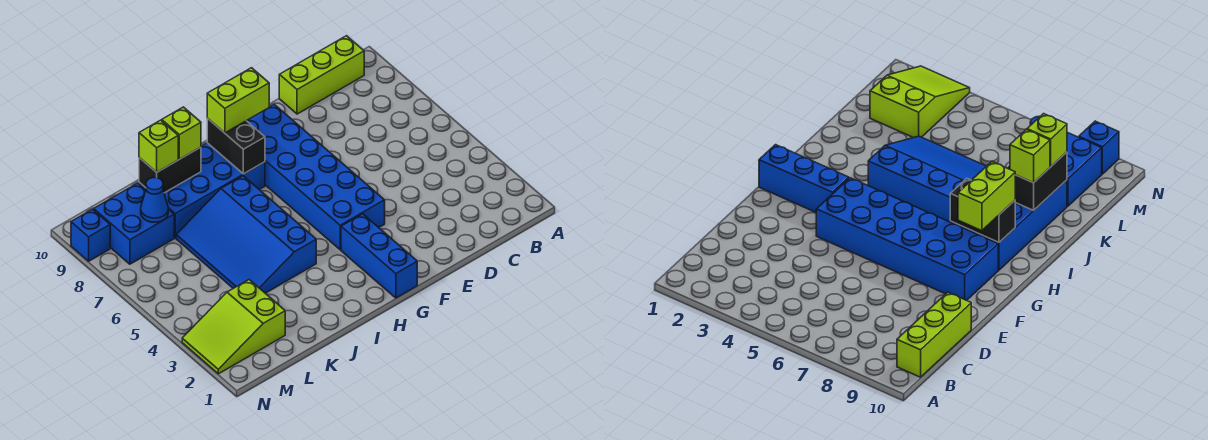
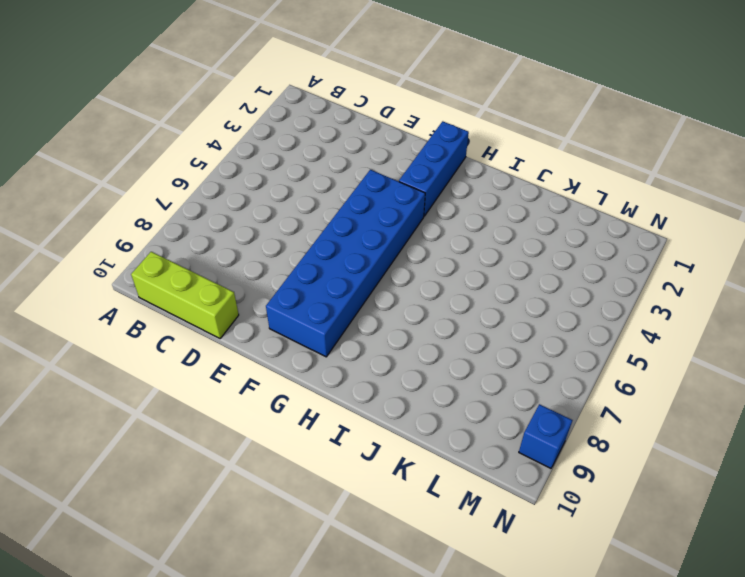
none -> blue brick H8:K9 level 1
none -> blue slope I4:K7 level 1 top I
none -> lime slope L2:N3 level 1 top L

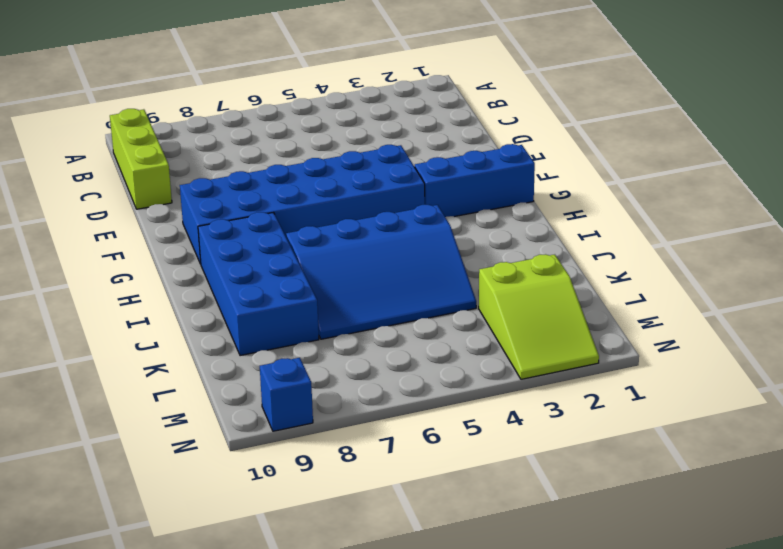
none -> blue brick L8:M9 level 1
none -> black brick H8:H9 level 2
none -> black brick J9:K9 level 2

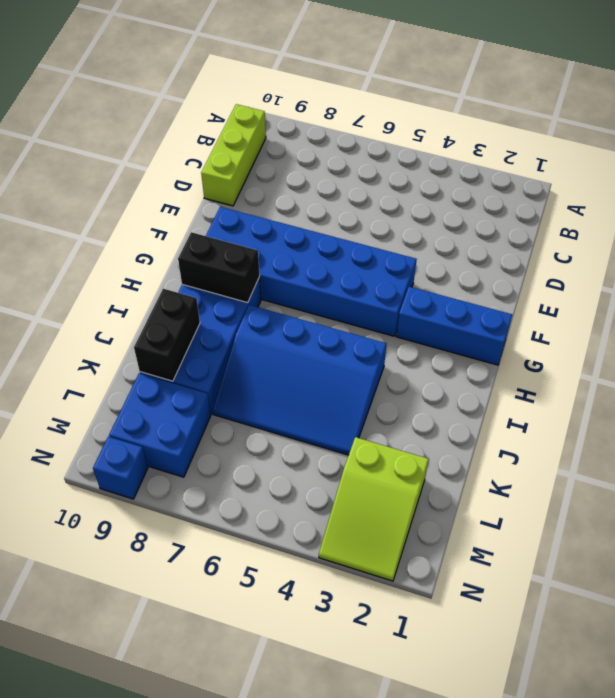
none -> blue cone L8 level 2
none -> lime brick G9:H9 level 3
none -> lime brick J9 level 3

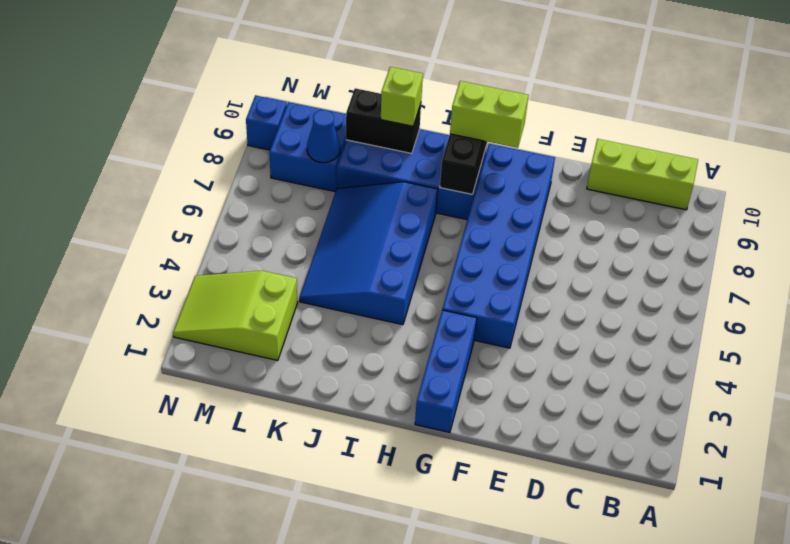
none -> lime brick K9 level 3

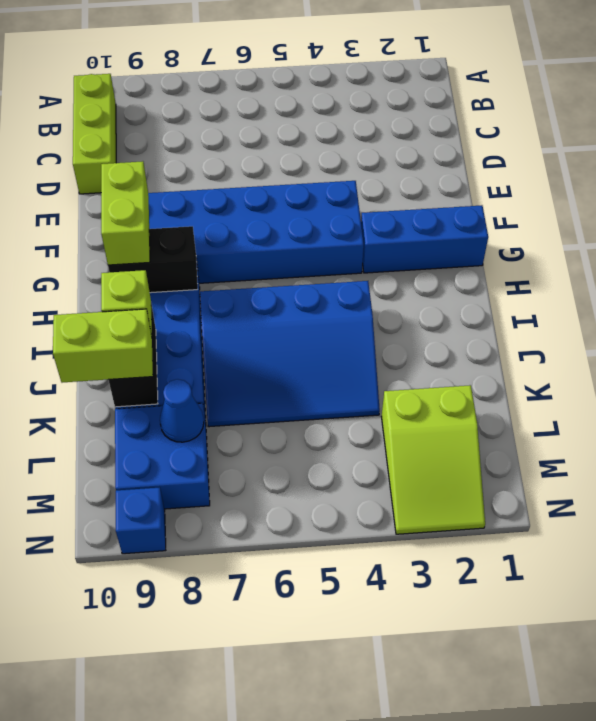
lime brick K9:K10 level 3 -> lime brick K9 level 3

